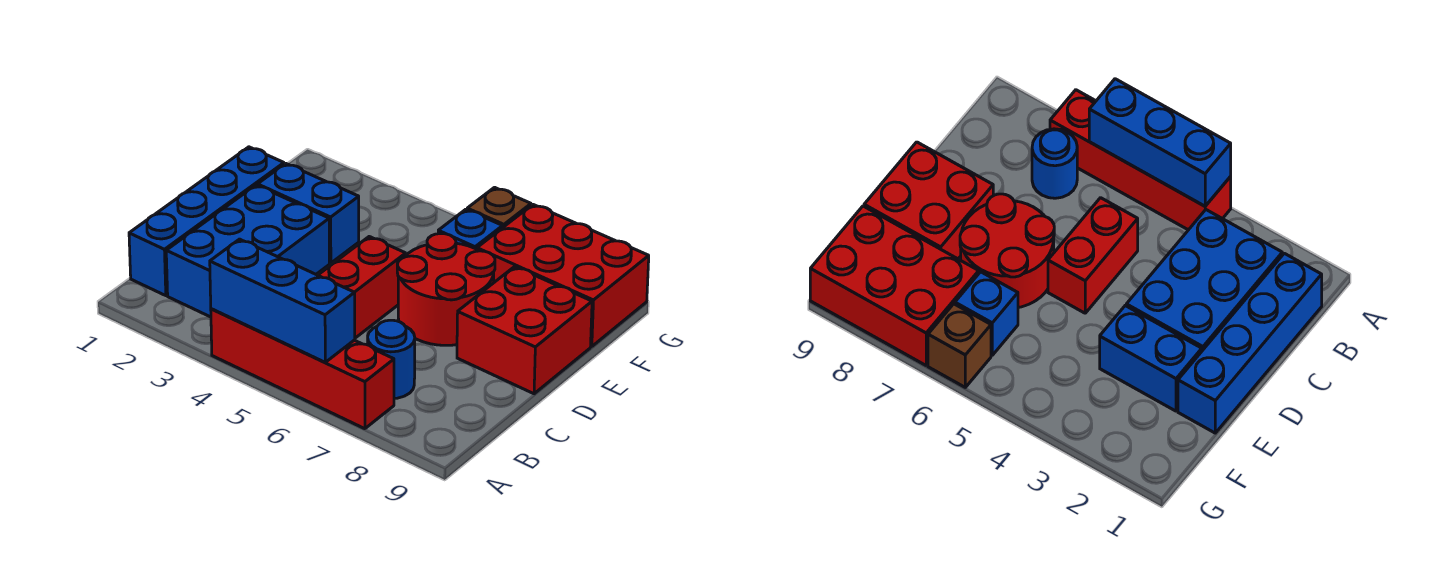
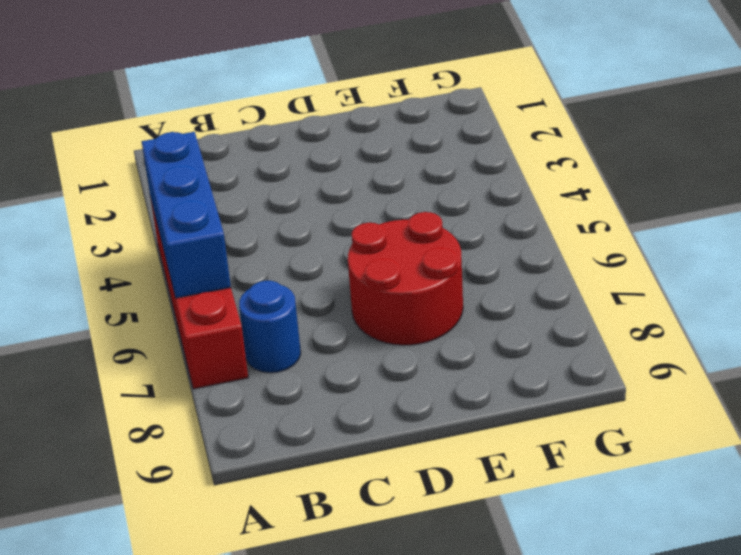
none -> blue brick B1:E1 level 1
none -> blue brick B2:D3 level 1
none -> red brick C5:D5 level 1

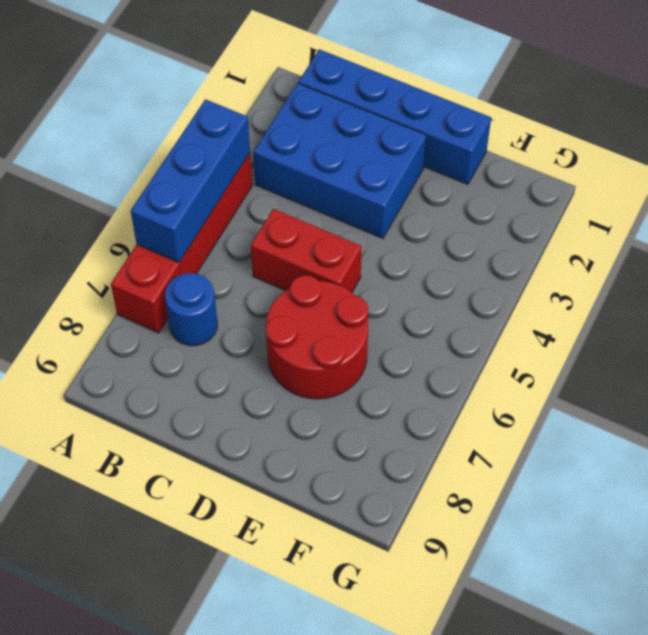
none -> red brick D8:E9 level 1
none -> blue brick E2:E3 level 1
none -> blue brick F6 level 1

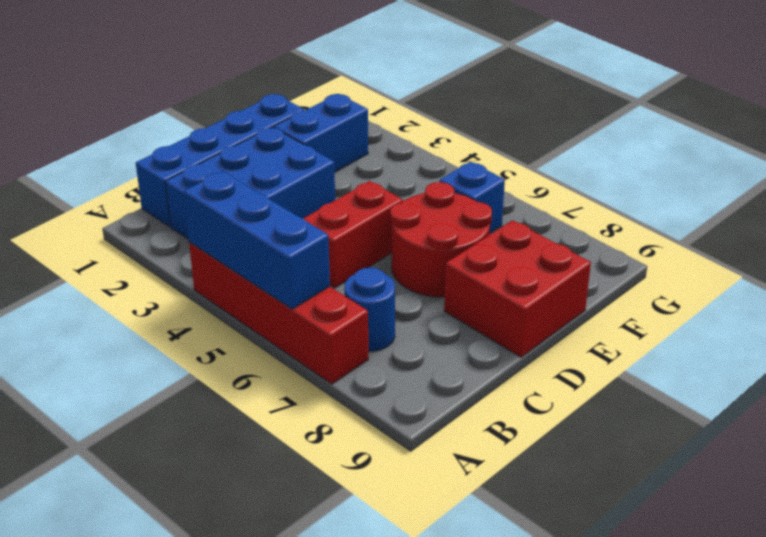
blue brick E2:F2 level 1 -> blue brick E2:E3 level 1
none -> red brick F7:G9 level 1
none -> brown brick G6 level 1

